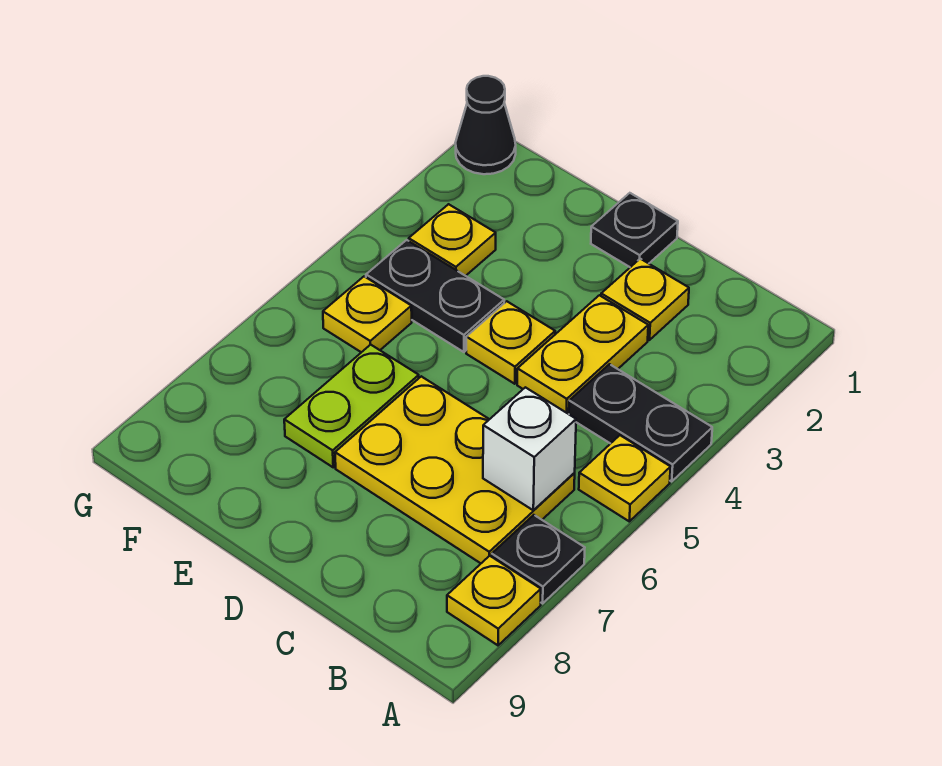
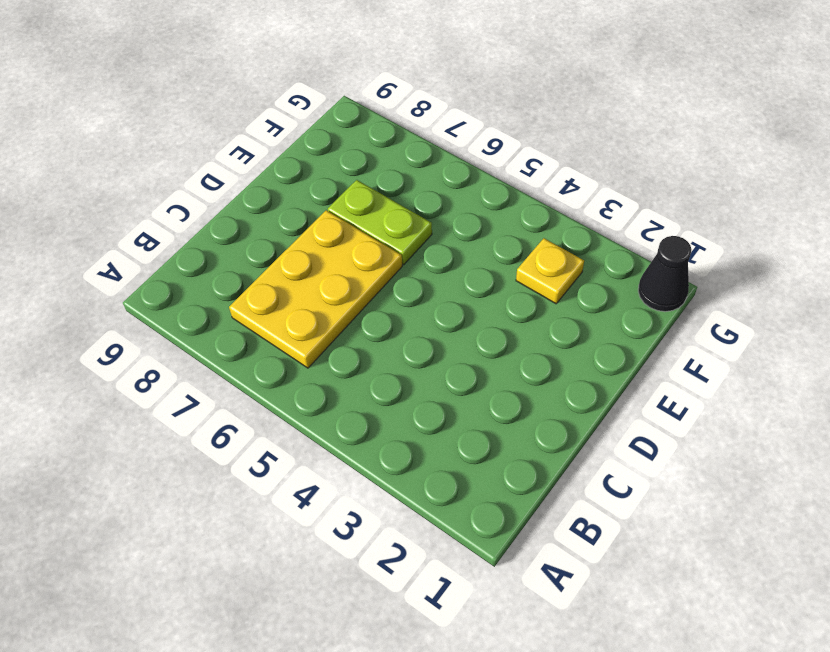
none -> black plate A4:B4 level 1
none -> yellow plate A5 level 1
none -> black plate A7 level 1

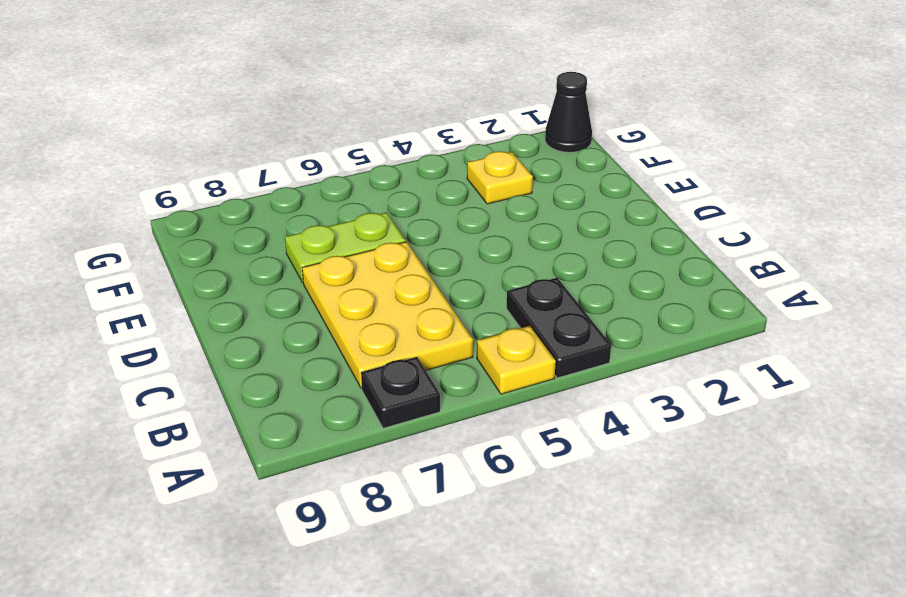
none -> yellow plate A8 level 1
none -> yellow plate C2 level 1
none -> yellow plate C3:C4 level 1

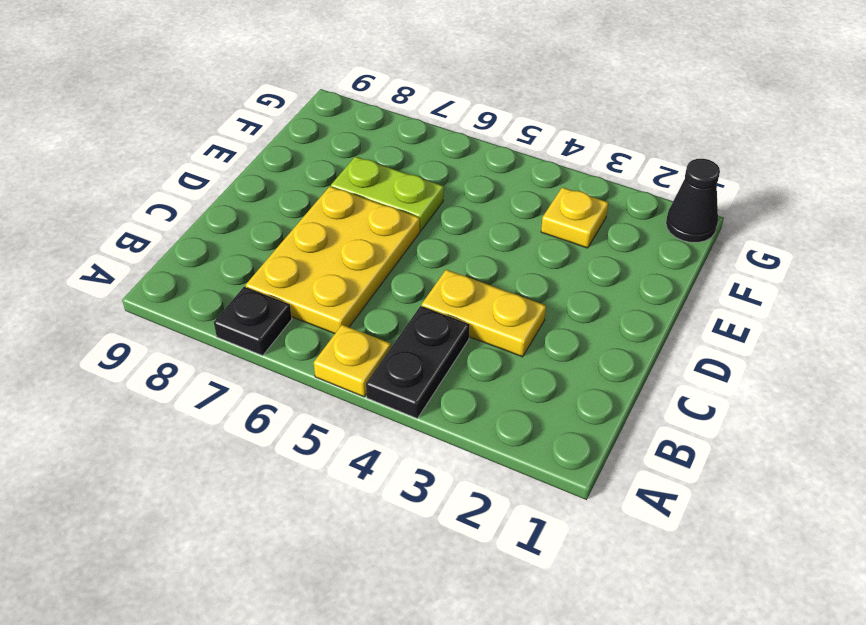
none -> yellow plate A8 level 1
none -> yellow plate C2 level 1
none -> black plate D1 level 1

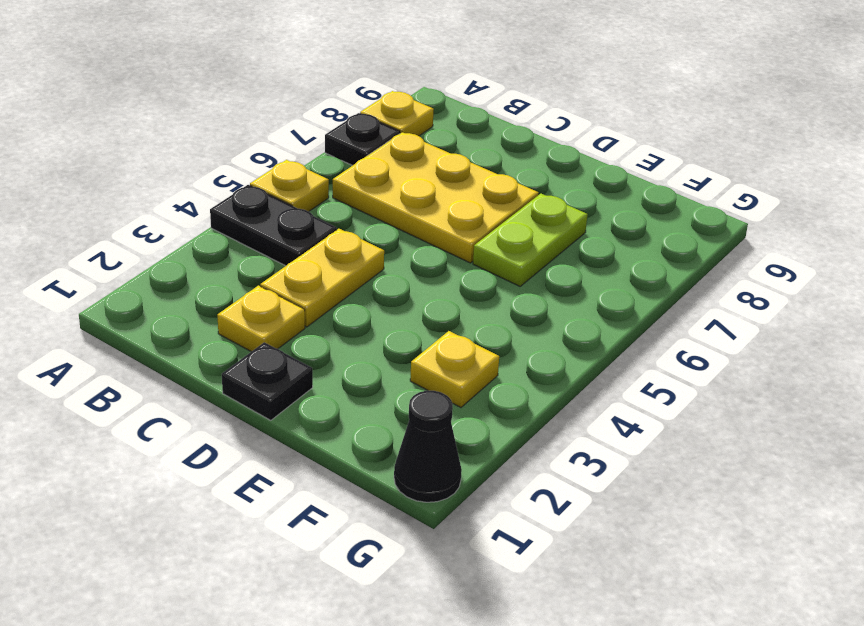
none -> yellow plate D4 level 1
none -> black plate E4:F4 level 1
none -> yellow plate F5 level 1

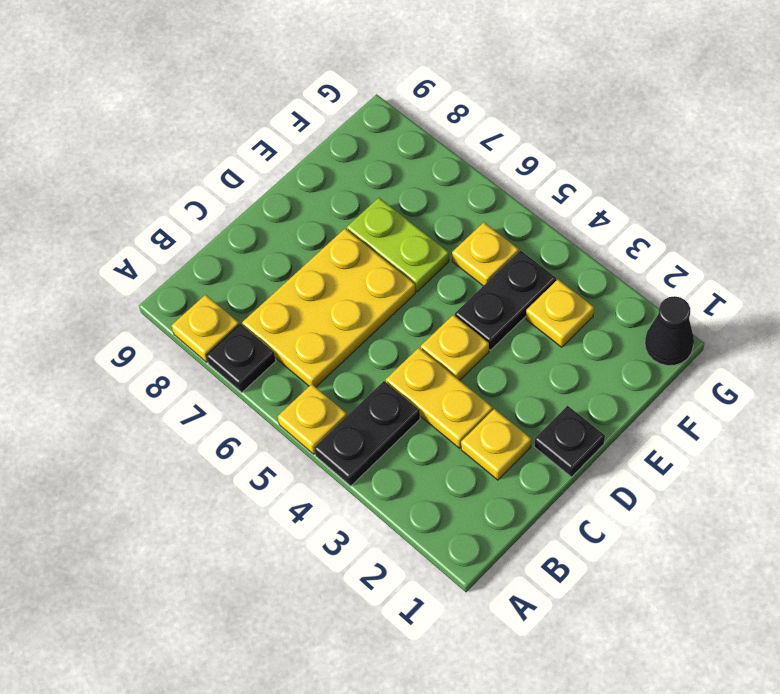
none -> white brick B6 level 2

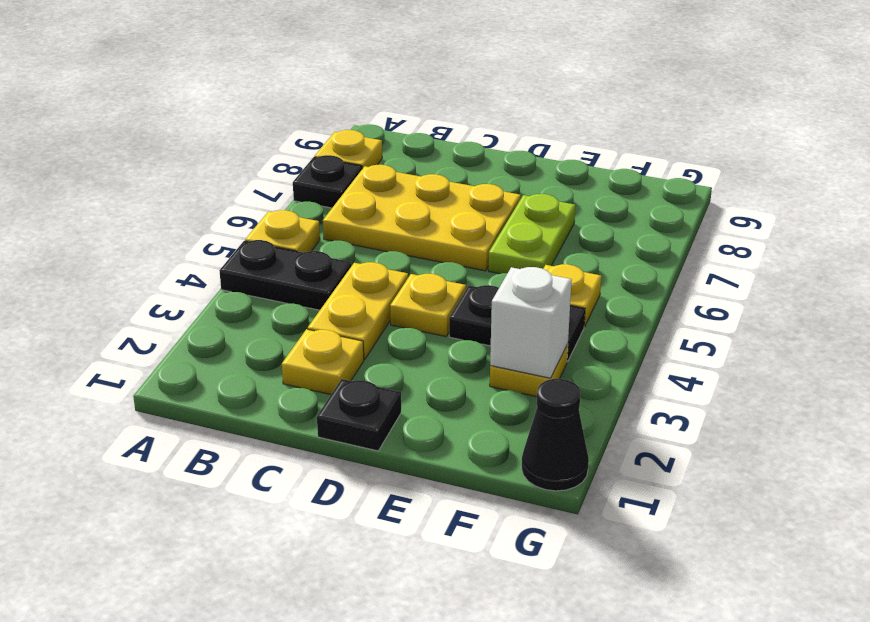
white brick F3 level 2 -> white brick B6 level 2

